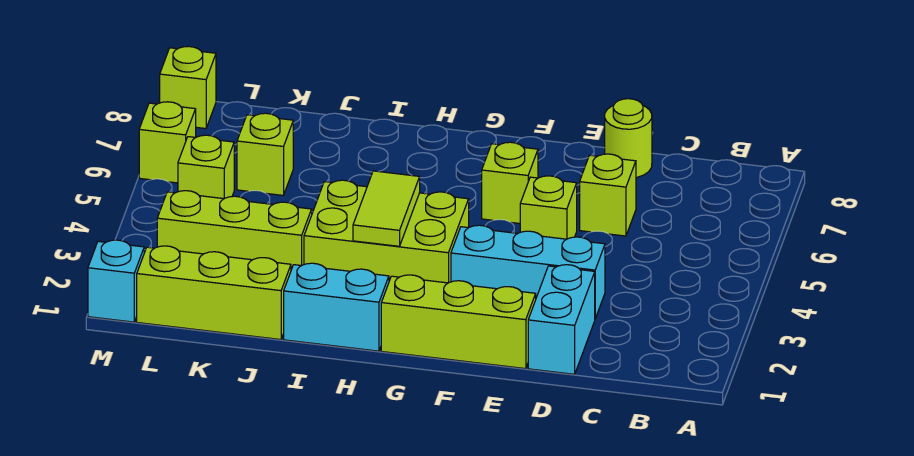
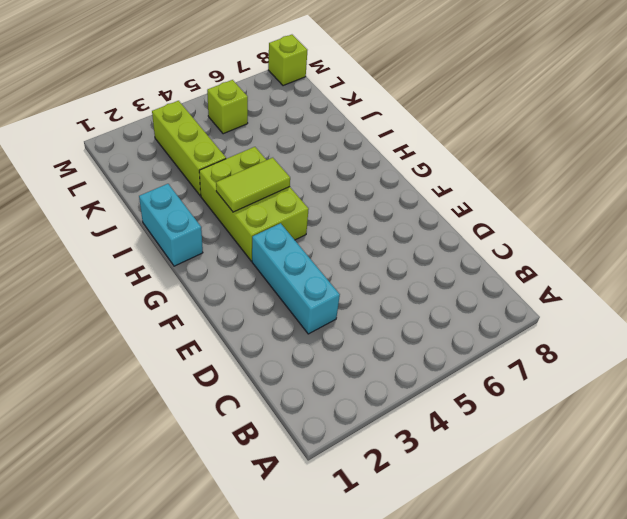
none -> cyan brick D1:D2 level 1
none -> lime brick D6 level 1
none -> lime round brick D8 level 1

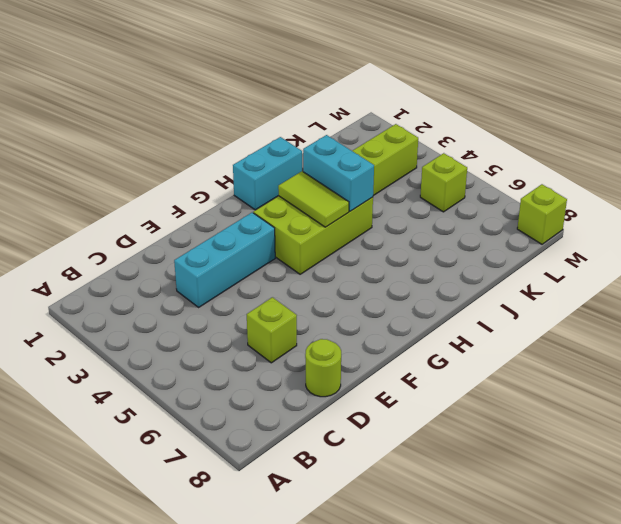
cyan brick I3:I4 level 2 -> cyan brick D1:D2 level 1
none -> lime brick E1:G1 level 1
none -> lime brick E5 level 1
none -> lime brick F6 level 1

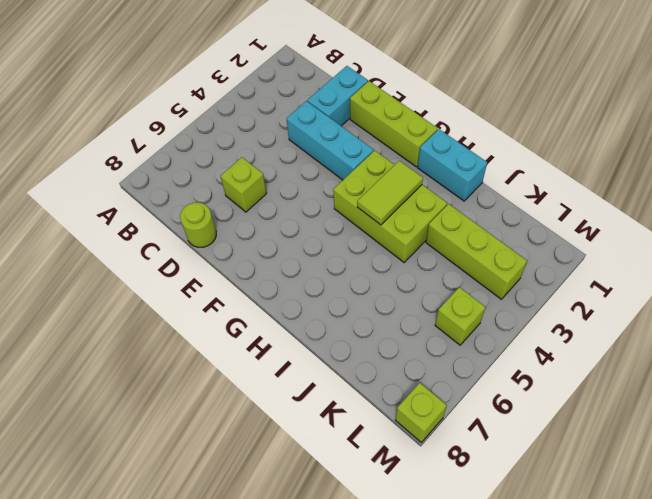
none -> lime brick E5 level 1
none -> lime brick F6 level 1
none -> lime brick J1:L1 level 1

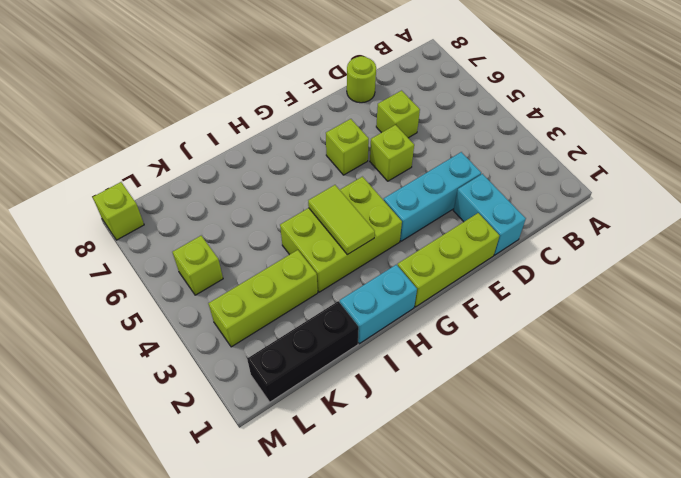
black brick J1:L1 level 1 -> lime brick J1:L1 level 1
none -> lime brick K6 level 1
none -> cyan brick M1 level 1
none -> lime brick M6 level 1

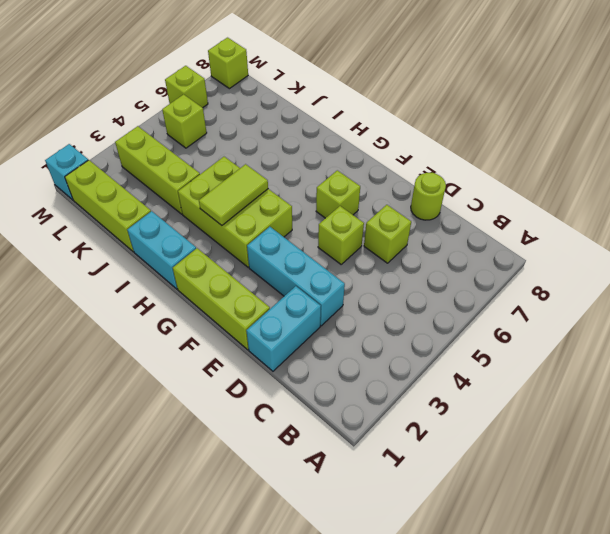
none -> lime brick K6 level 1

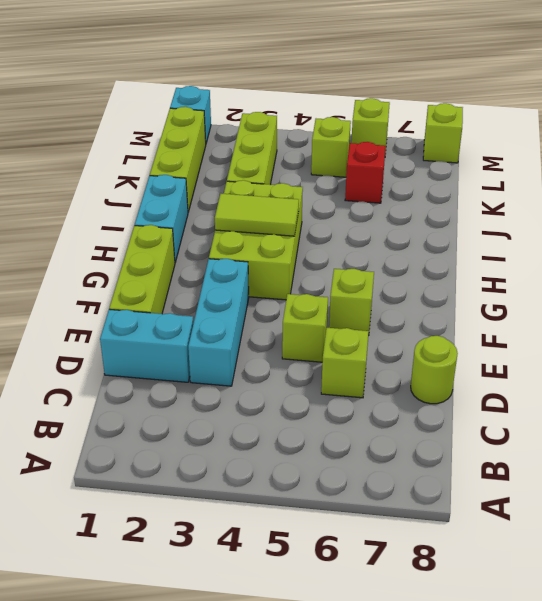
red brick K6 level 1 -> lime brick K6 level 1

